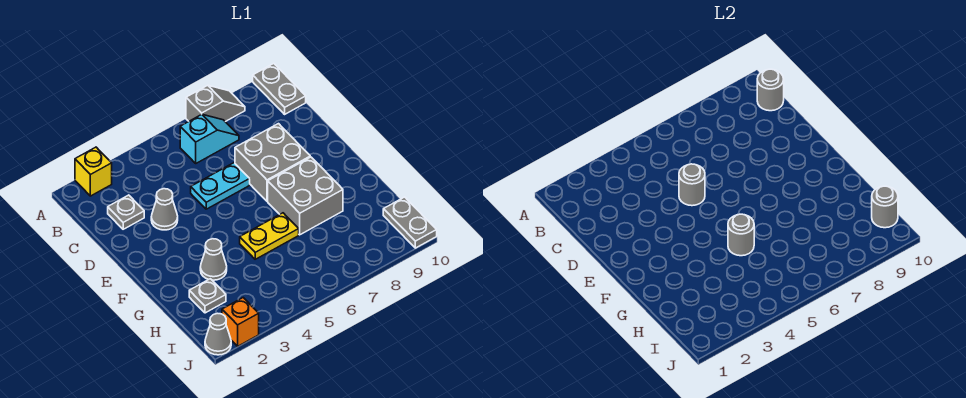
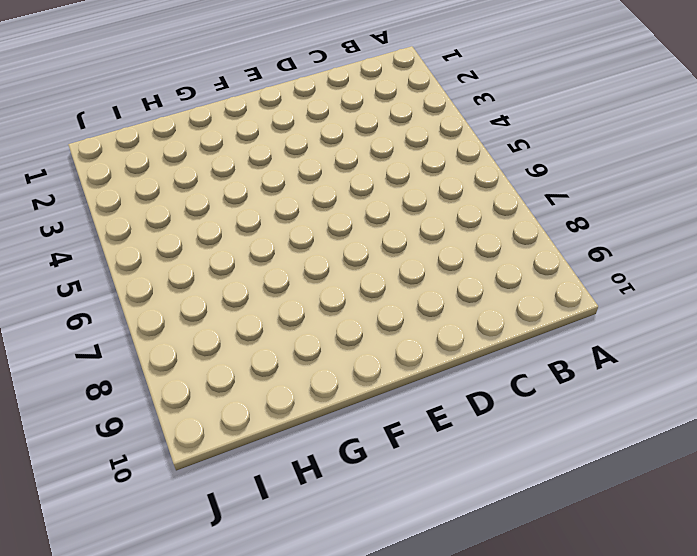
none -> yellow brick A2 level 1
none -> grey slope A7:A8 level 1 top 7
none -> grey plate A10:B10 level 1

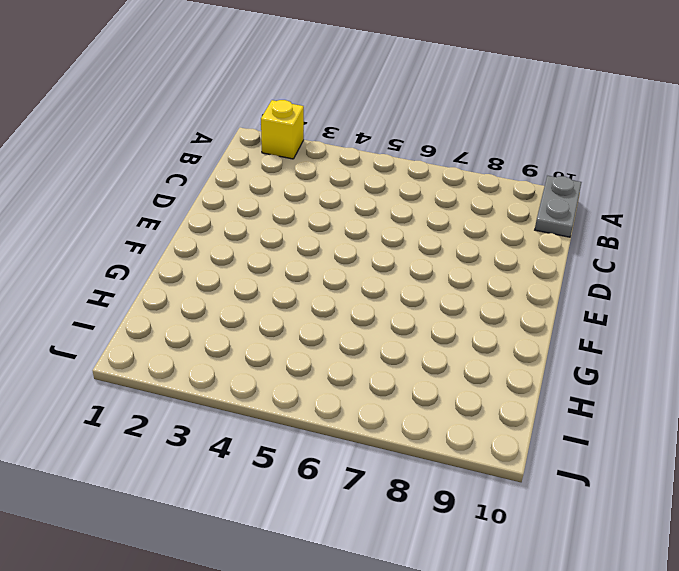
none -> grey slope A7:A8 level 1 top 7
none -> cyan slope B6:B7 level 1 top 6
none -> grey plate C2 level 1

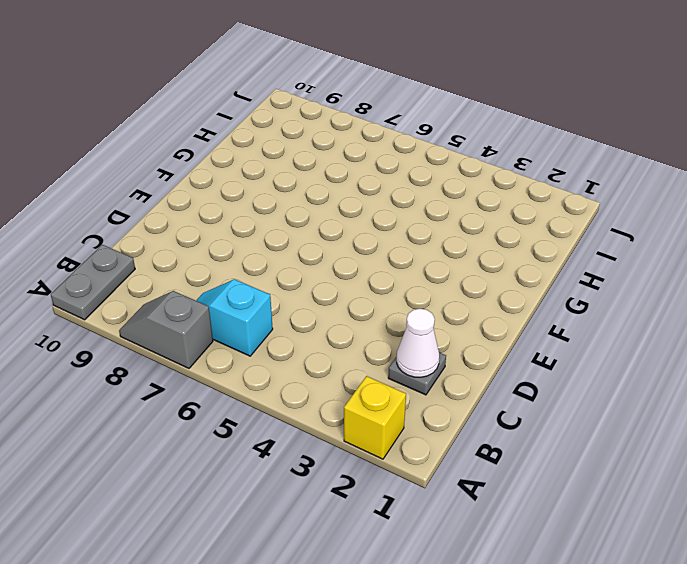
white cone C2 level 2 -> none
none -> grey cone D3 level 1
none -> cyan plate D5:D6 level 1
none -> grey brick D7:E8 level 1

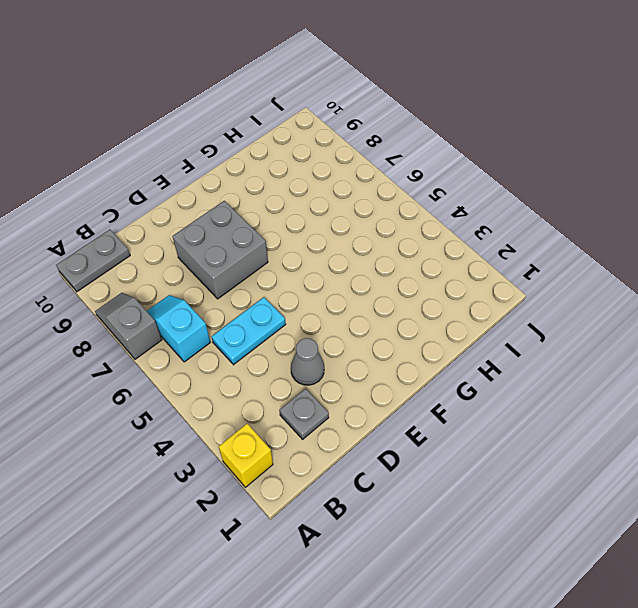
cyan plate C5:D5 level 1 -> cyan plate D5:D6 level 1
none -> grey brick F7:G8 level 1
none -> grey cone G3 level 1
none -> yellow plate G5:G6 level 1

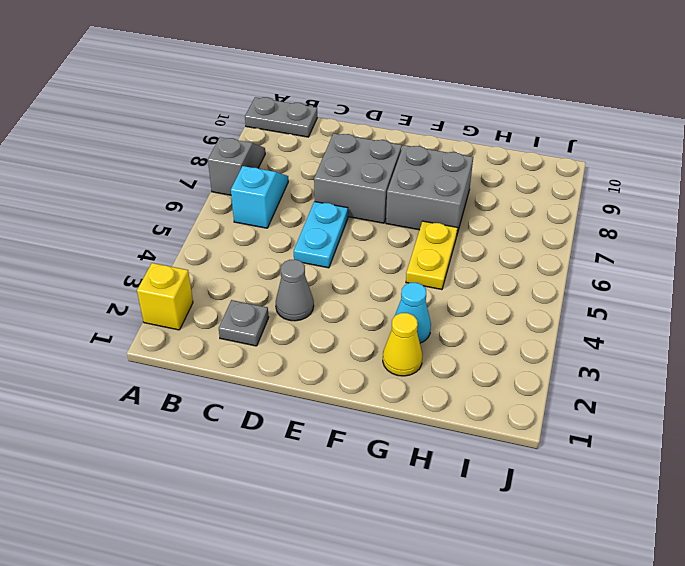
yellow cone G2 level 1 -> none
cyan cone G3 level 1 -> grey cone G3 level 1
none -> grey plate H2 level 1
none -> grey plate I10:J10 level 1
none -> grey cone J1 level 1

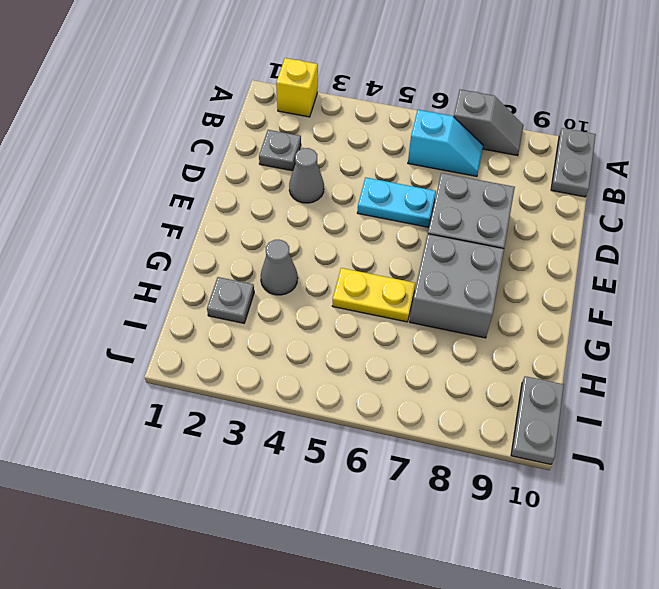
none -> grey cone J1 level 1
none -> orange brick J2 level 1
none -> grey round brick B10 level 2

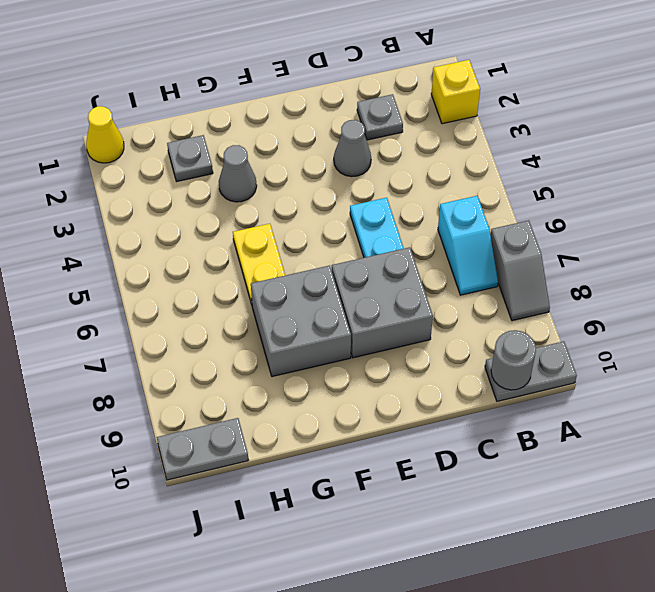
yellow cone J1 level 1 -> grey cone J1 level 1
none -> orange brick J2 level 1
none -> grey round brick D5 level 2
none -> grey round brick G5 level 2

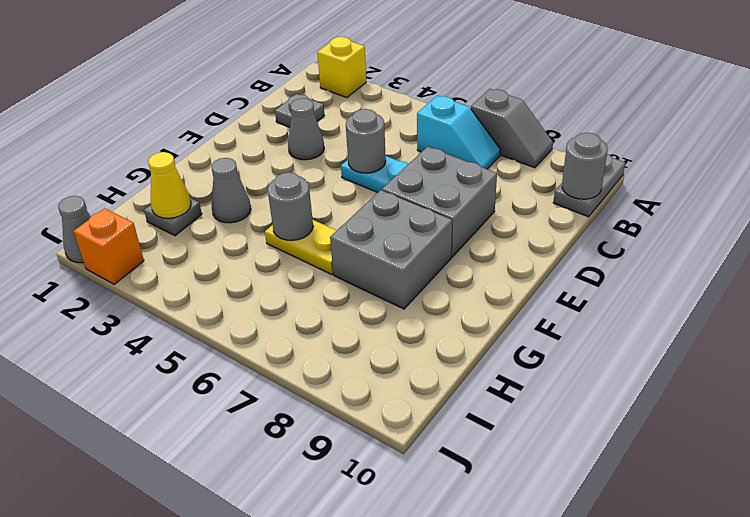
yellow cone H2 level 2 -> none
none -> grey plate I10:J10 level 1
none -> grey round brick I10 level 2

